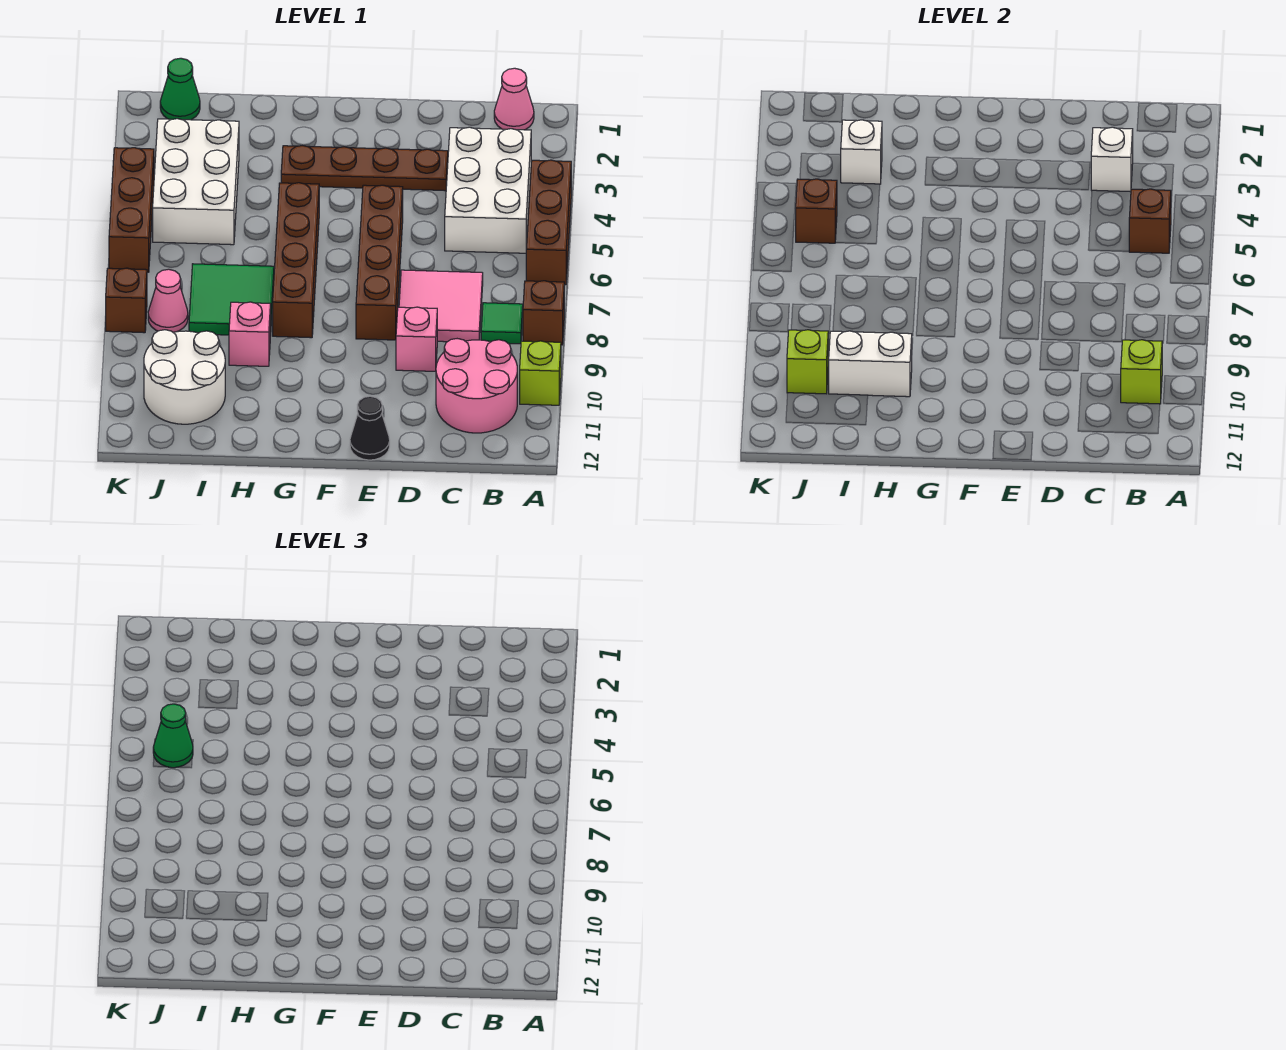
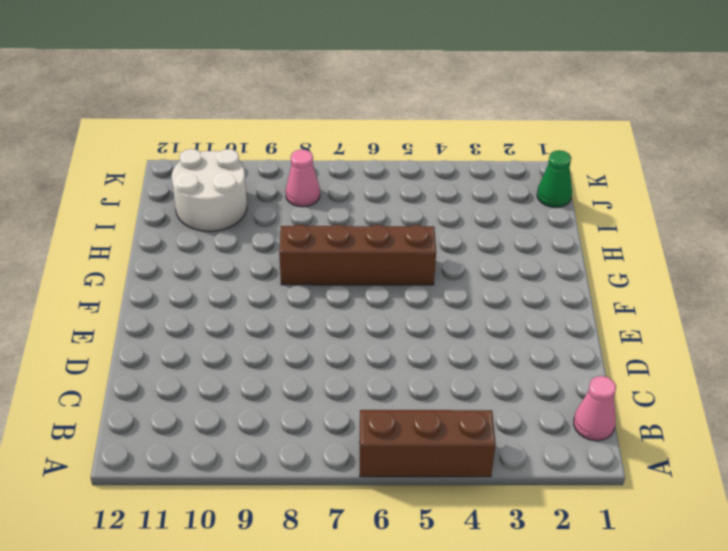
none -> brown brick A8 level 1
none -> lime brick A10 level 1
none -> white brick B3:C5 level 1

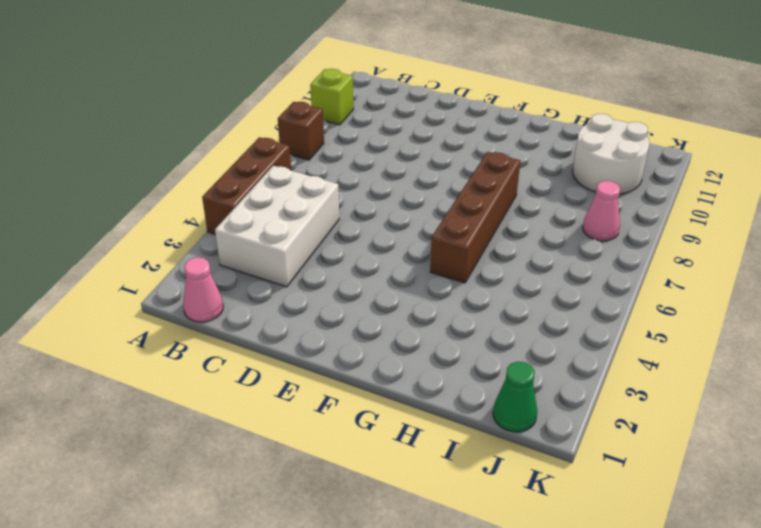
none -> green tile B8 level 1
none -> pink round brick B10:C11 level 1
none -> pink tile C7:D8 level 1

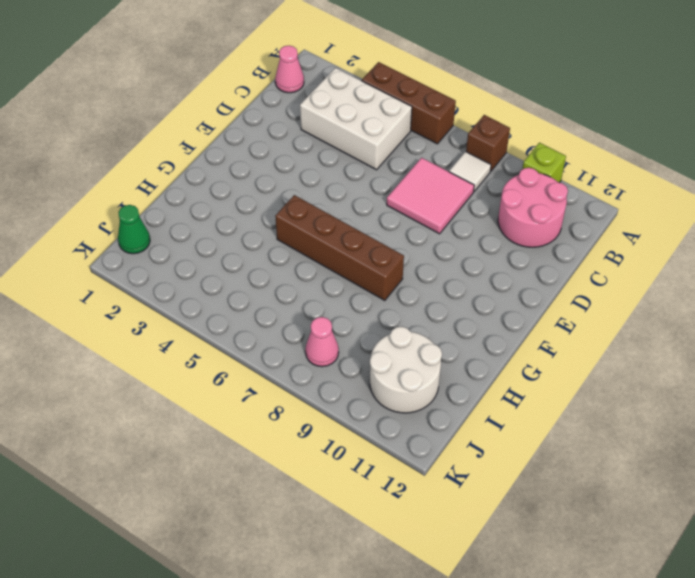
white tile B8 level 1 -> green tile B8 level 1
none -> brown plate D3:G3 level 1
none -> pink brick D9 level 1
none -> brown brick E5:E8 level 1

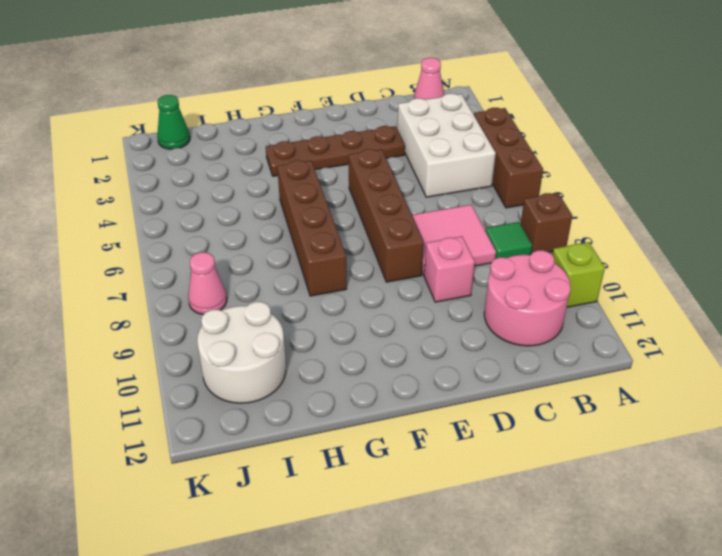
none -> black cone E12 level 1
none -> green tile H7:I8 level 1
none -> pink brick H9 level 1

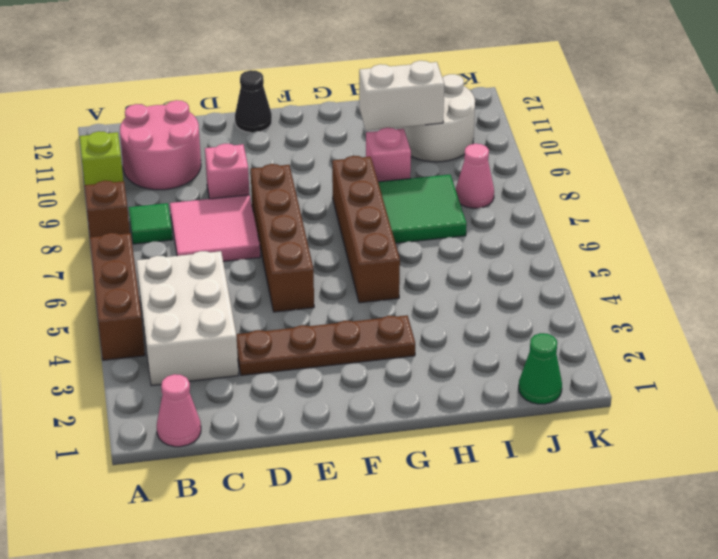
none -> white brick I3:J5 level 1
none -> brown brick K4:K6 level 1
none -> brown brick K8 level 1

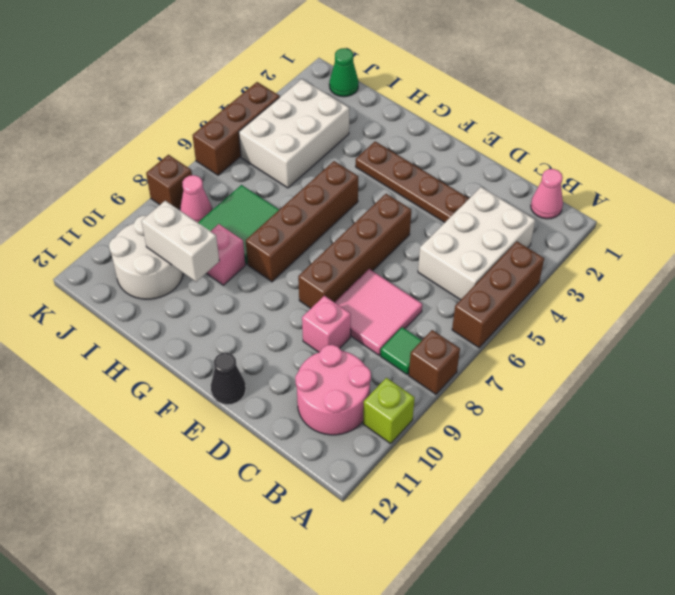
none -> brown brick B5 level 2
none -> lime brick B10 level 2
none -> white brick C3 level 2

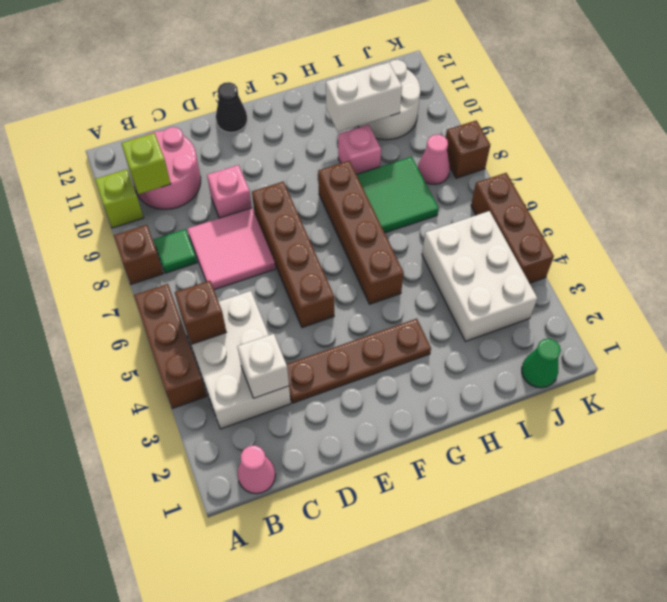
none -> white brick I3 level 2
none -> brown brick J5 level 2
none -> lime brick J10 level 2

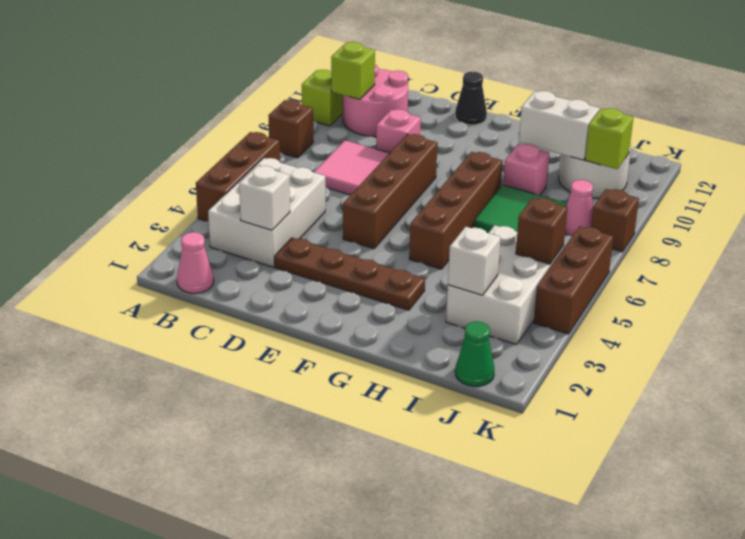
none -> green tile B8 level 1
none -> brown brick B5 level 2
none -> green cone J5 level 3

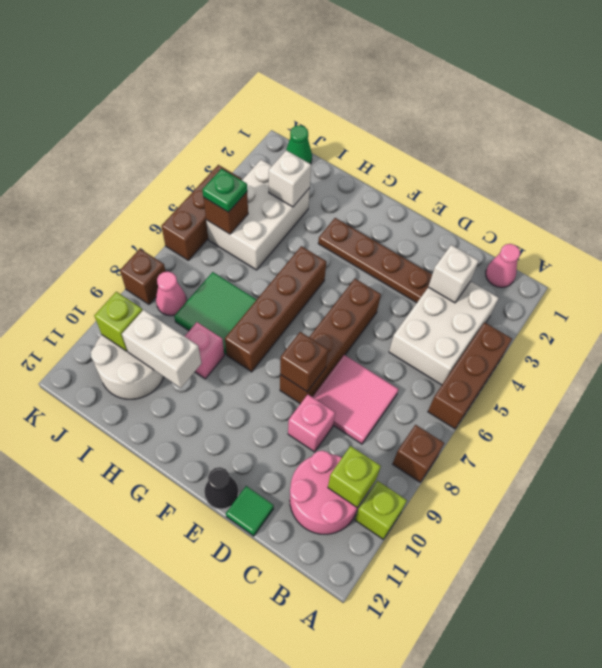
green tile D12 level 1 -> green tile B8 level 1
brown brick E8 level 2 -> brown brick B5 level 2
green plate J5 level 3 -> green cone J5 level 3

